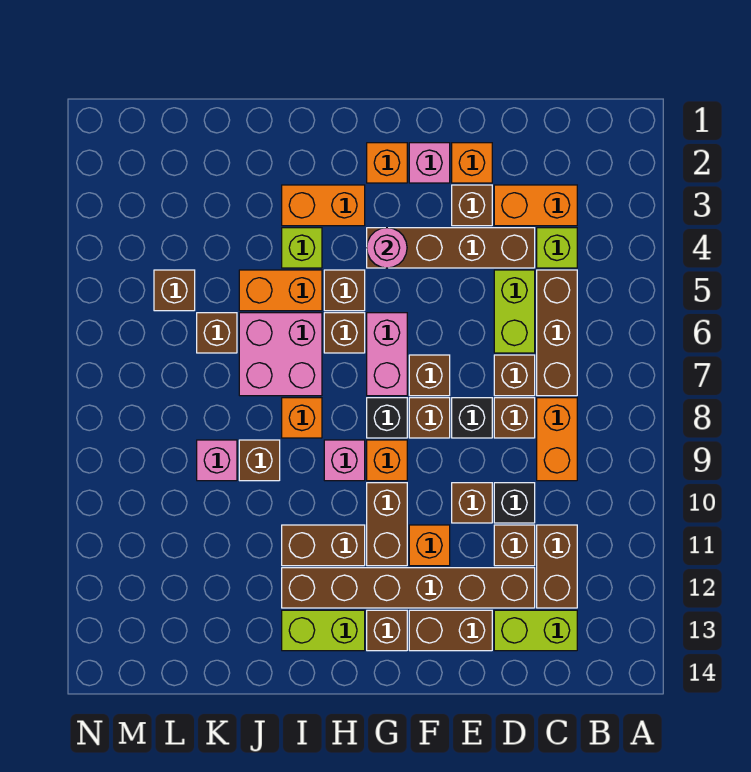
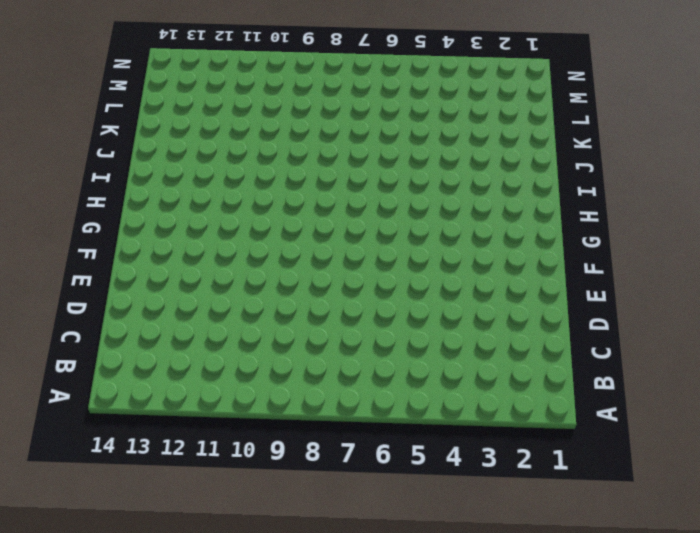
none -> orange brick C3:D3 level 1
none -> lime brick C4 level 1
none -> brown brick C5:C7 level 1
none -> orange brick C8:C9 level 1

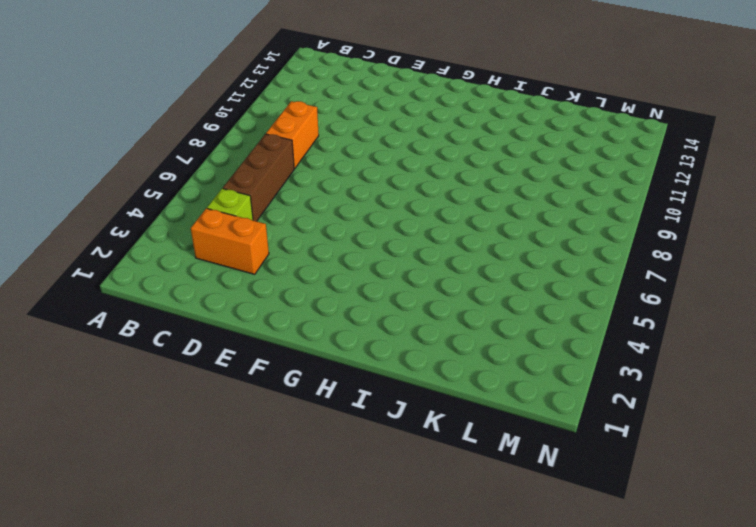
none -> brown brick C11:C12 level 1
none -> lime brick C13:D13 level 1
none -> brown brick D4:G4 level 1
none -> lime brick D5:D6 level 1

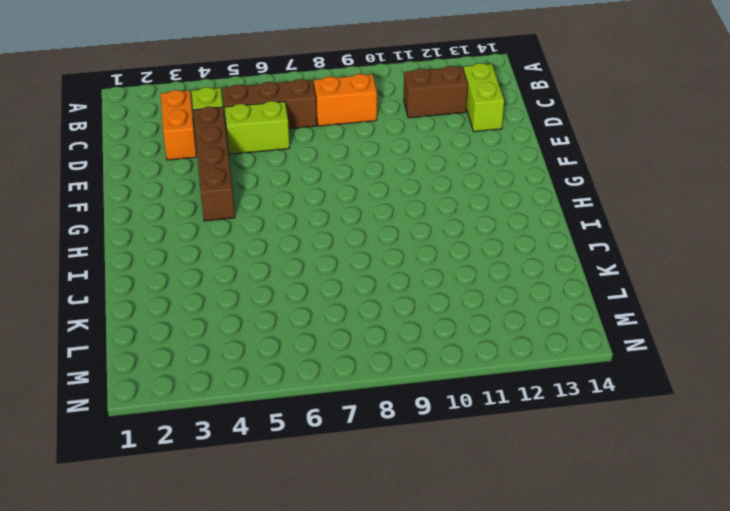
none -> brown brick D7 level 1
none -> brown brick D8 level 1
none -> black brick D10 level 1
none -> brown brick D11 level 1

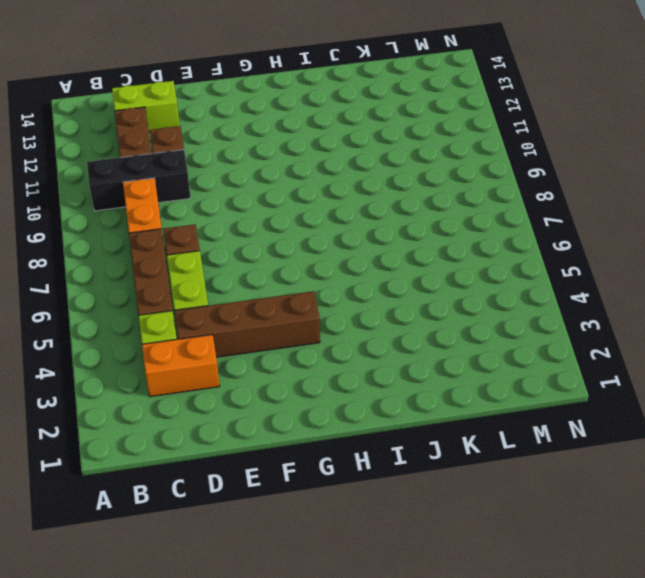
black brick B10:D10 level 1 -> black brick D10 level 1
none -> brown brick D8 level 1
none -> brown brick D12:I12 level 1
none -> orange brick E2 level 1
none -> brown brick E3 level 1

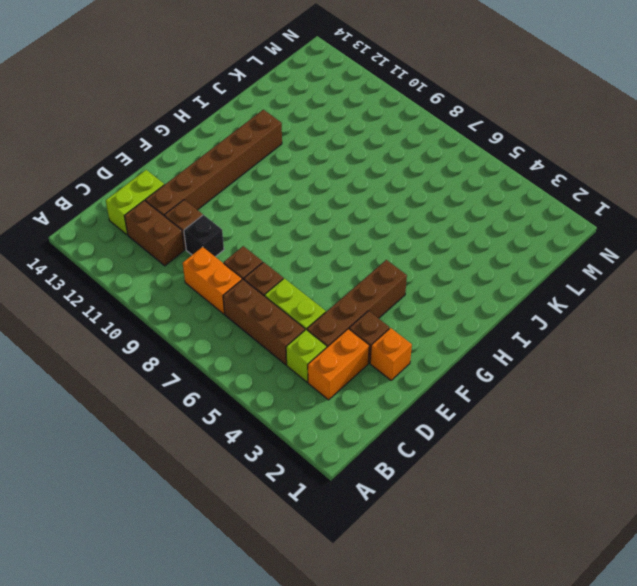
none -> black brick E8 level 1
none -> brown brick E10 level 1
none -> brown brick E13:F13 level 1
none -> pink brick F2 level 1

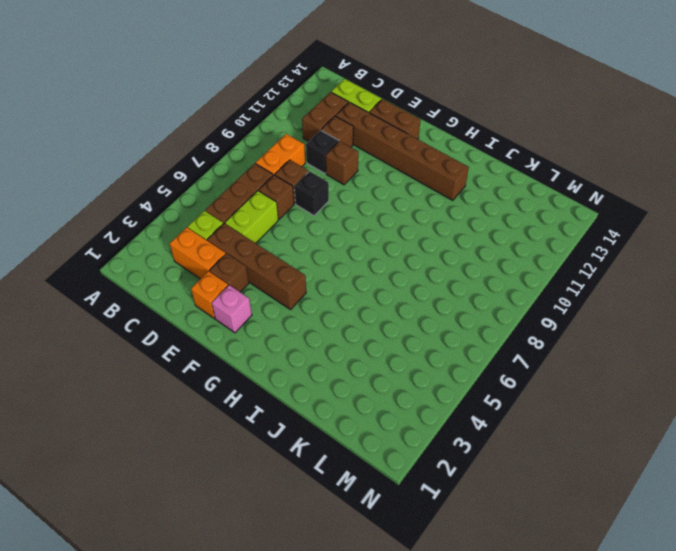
none -> brown brick F7 level 1
none -> brown brick F8 level 1
none -> orange brick F11 level 1
none -> orange brick G2 level 1

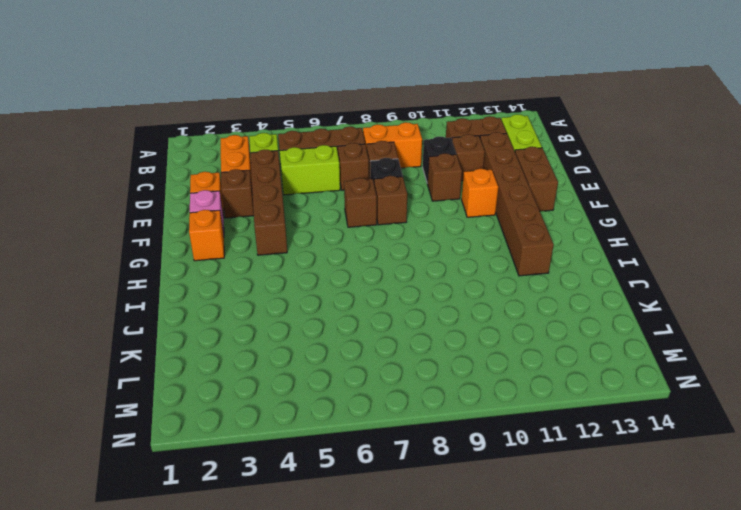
none -> pink brick G6:G7 level 1
none -> black brick G8 level 1
none -> orange brick G9 level 1
none -> brown brick G10:G11 level 1

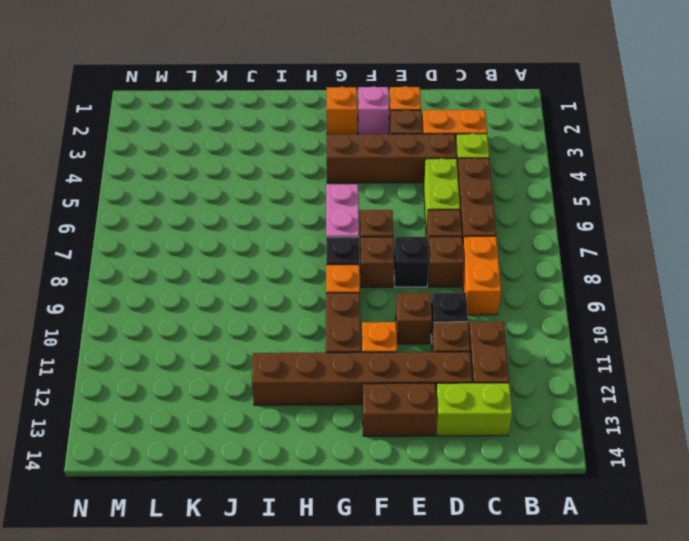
none -> brown brick G13 level 1
none -> orange brick H3:I3 level 1
none -> brown brick H5 level 1
none -> brown brick H6 level 1

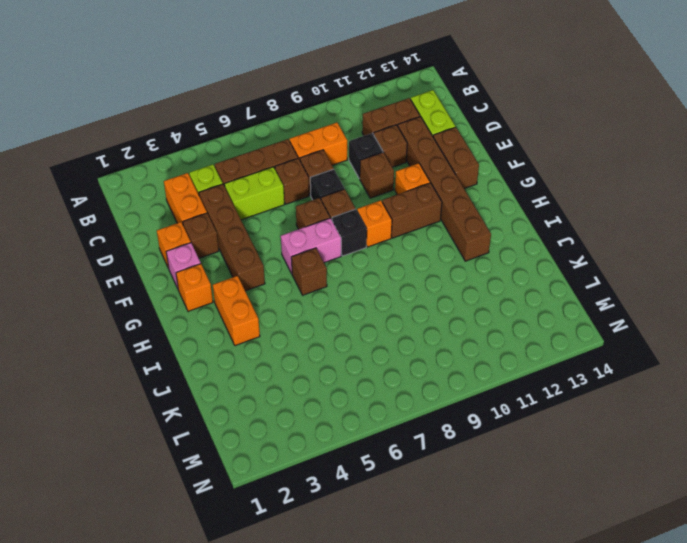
none -> brown brick G13 level 1
none -> brown brick H5 level 1
none -> pink brick H9 level 1
none -> brown brick H11:I11 level 1

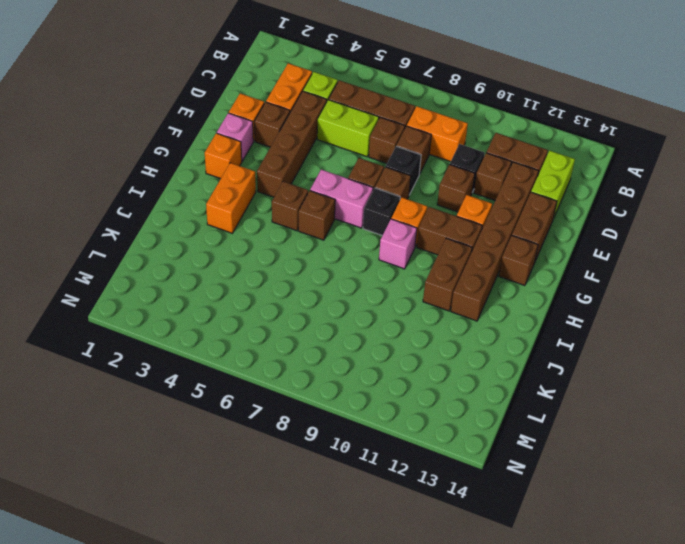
none -> lime brick H13:I13 level 1
none -> lime brick I4 level 1
none -> orange brick I5:J5 level 1
none -> pink brick I6:J7 level 1

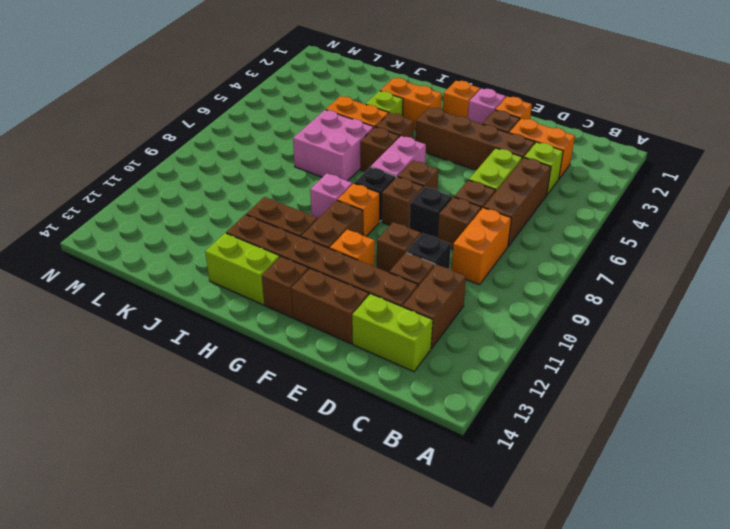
none -> orange brick I8 level 1
none -> brown brick J9 level 1
none -> brown brick K6 level 1
none -> pink brick K9 level 1

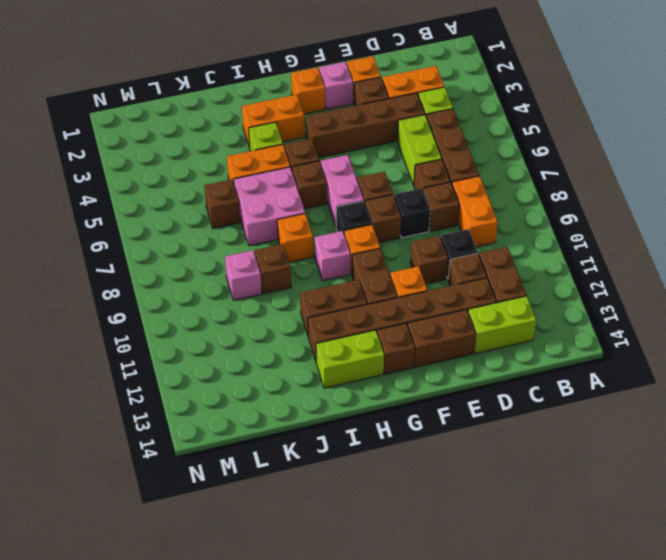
none -> brown brick L5 level 1
none -> pink round brick G4 level 2

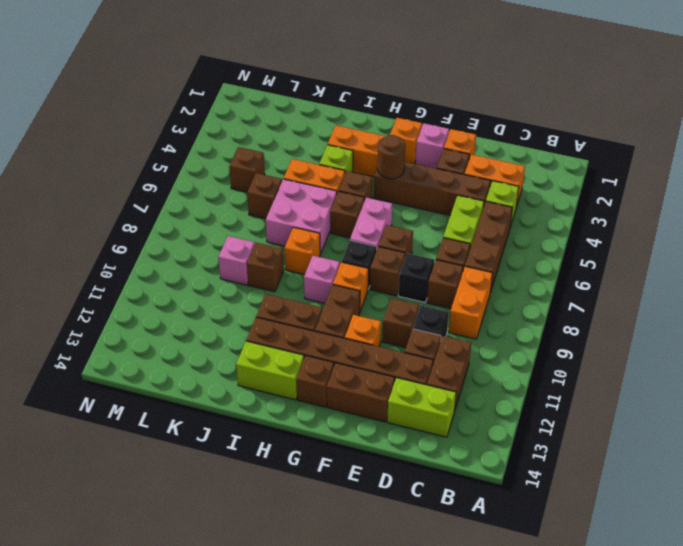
brown round brick G4 level 2 -> pink round brick G4 level 2

